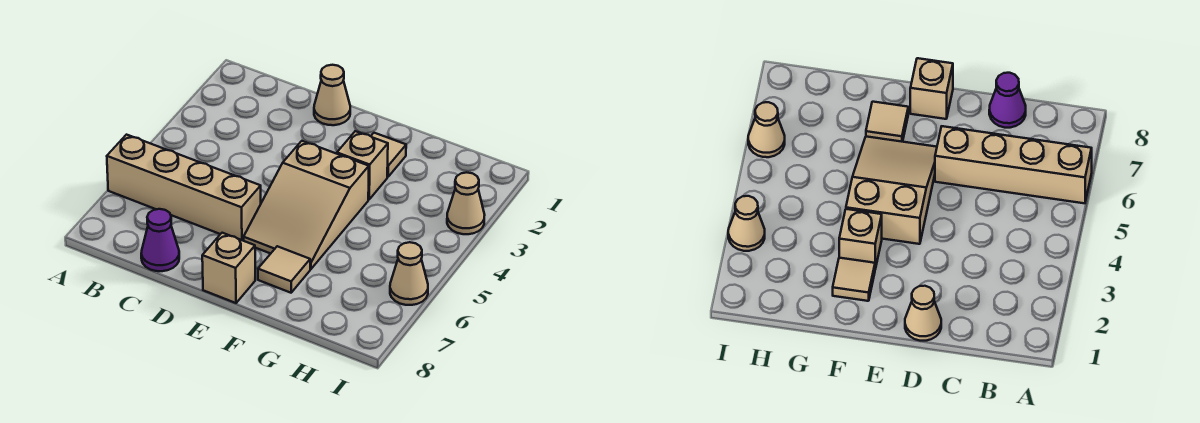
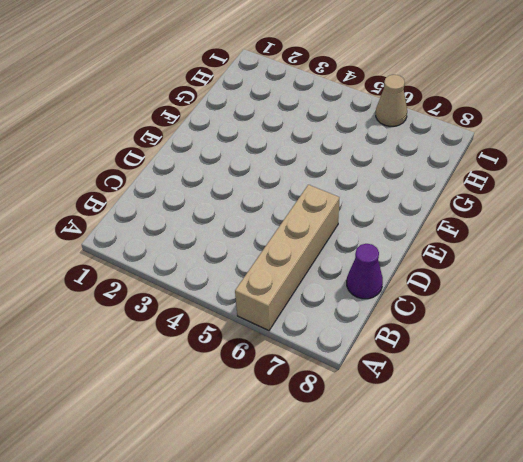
none -> tan cone D1 level 1
none -> tan slope E4:F6 level 1 top 4

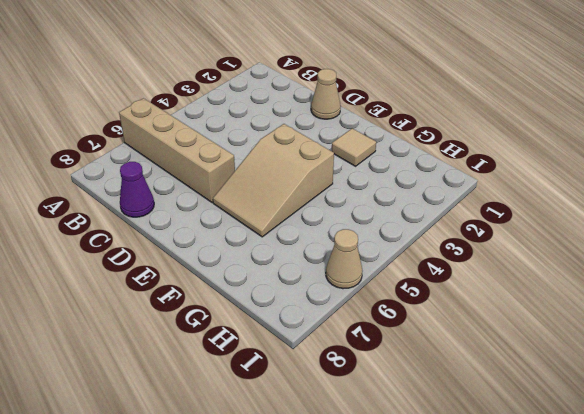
none -> tan brick E8 level 1
none -> tan brick F3 level 1

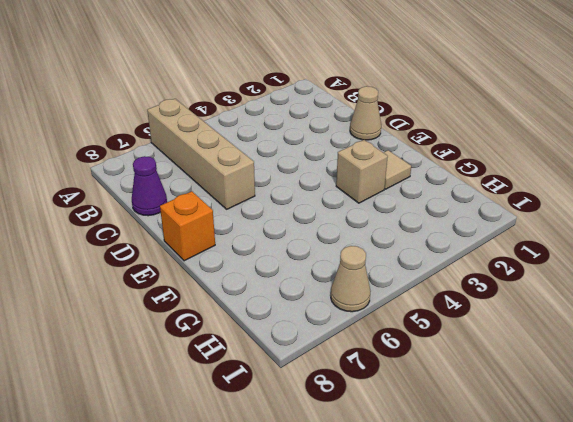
orange brick E8 level 1 -> tan brick E8 level 1
none -> tan slope E4:F6 level 1 top 4
none -> tan tile F7 level 1

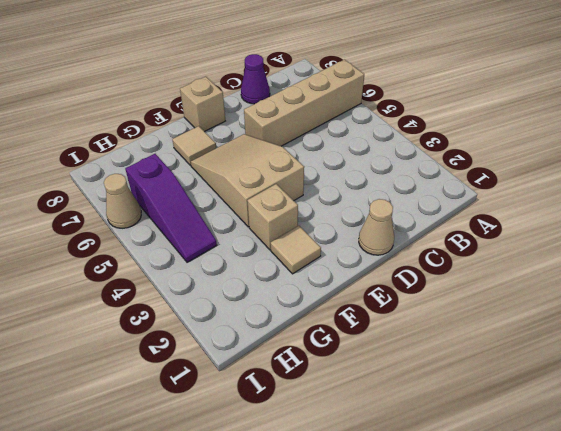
purple slope H4:H6 level 1 top 6 -> none
none -> tan cone I3 level 1

